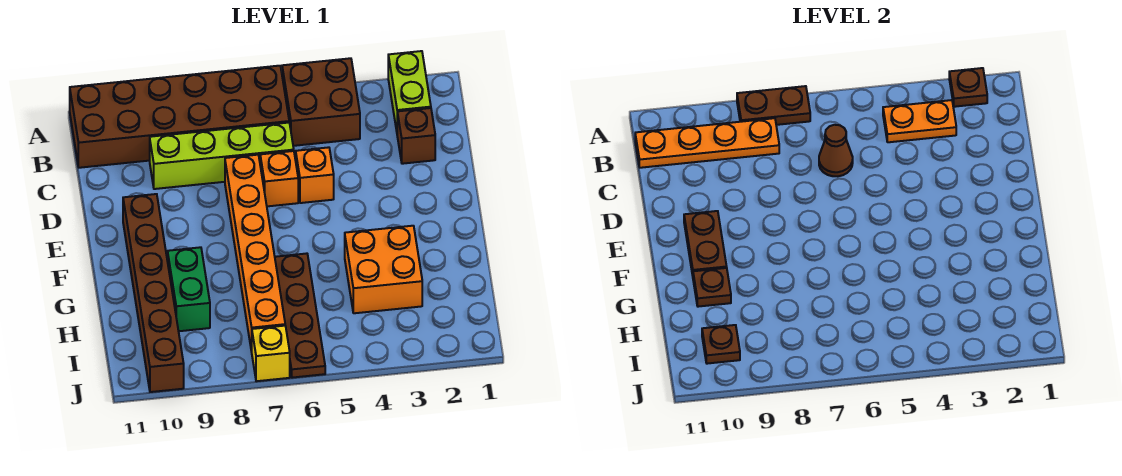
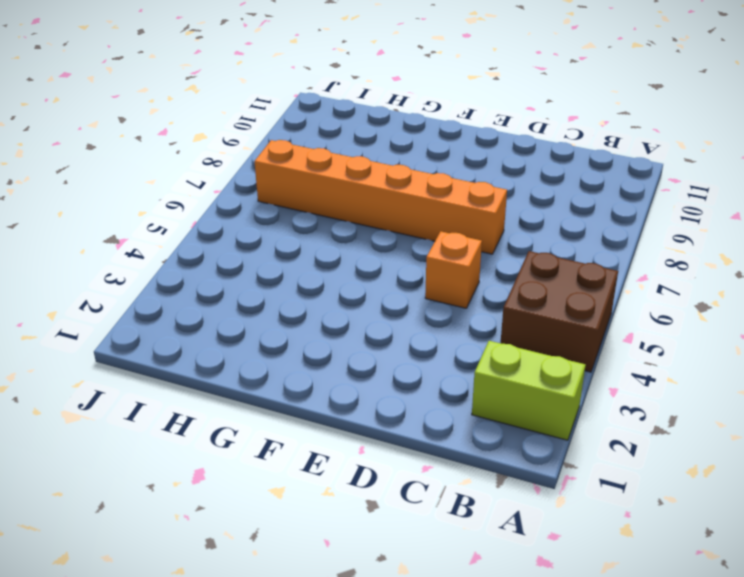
none -> brown brick A6:B11 level 1
none -> brown brick C2 level 1
none -> lime brick C6:C9 level 1

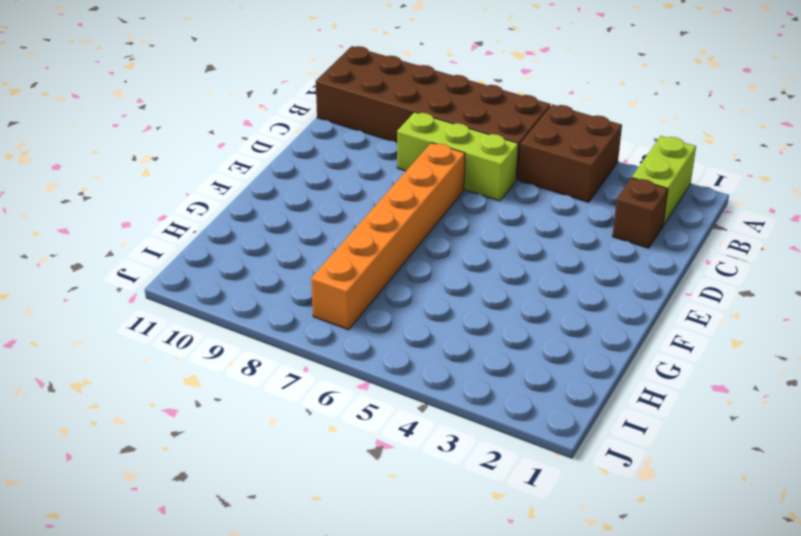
lime brick C6:C8 level 1 -> lime brick C6:C9 level 1
none -> orange brick D5 level 1
none -> orange brick D6 level 1
none -> brown brick E10:J10 level 1

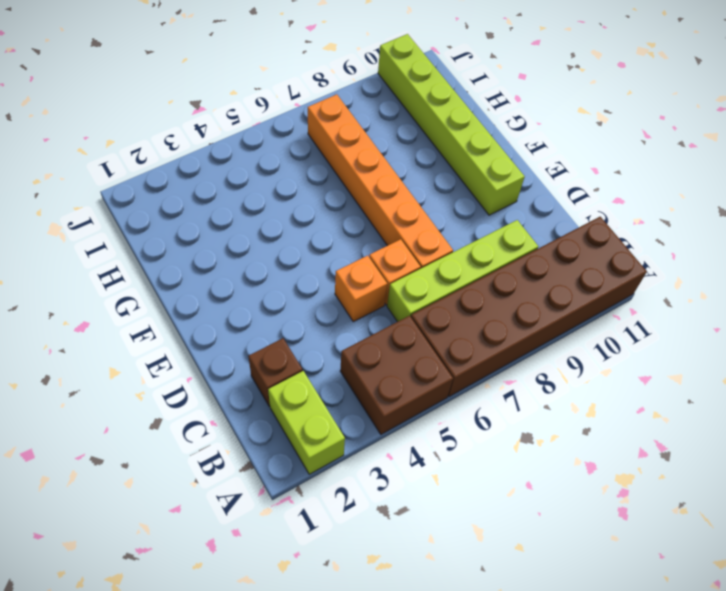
lime brick E10:J10 level 1 -> brown brick E10:J10 level 1
none -> orange brick G3:H4 level 1
none -> brown plate G6:J6 level 1
none -> green brick G9:H9 level 1

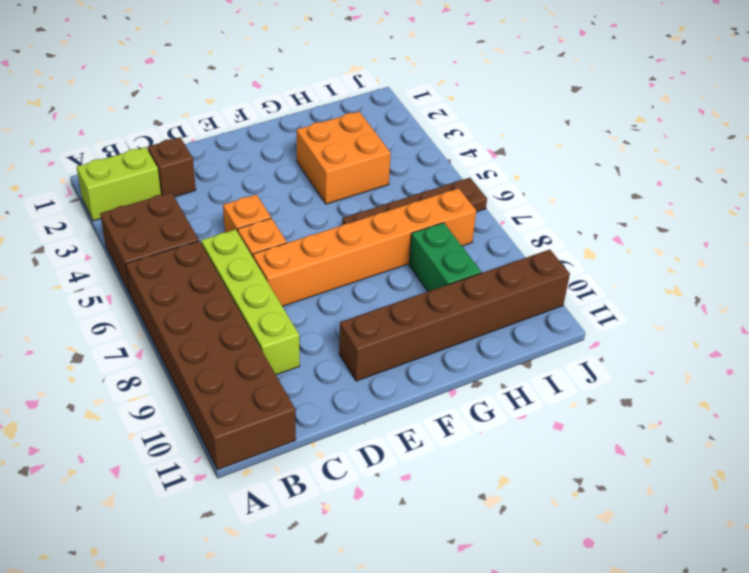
green brick H8:H9 level 1 -> green brick G9:H9 level 1
none -> yellow brick J7 level 1
none -> brown plate A2 level 2
none -> brown plate A7:A8 level 2

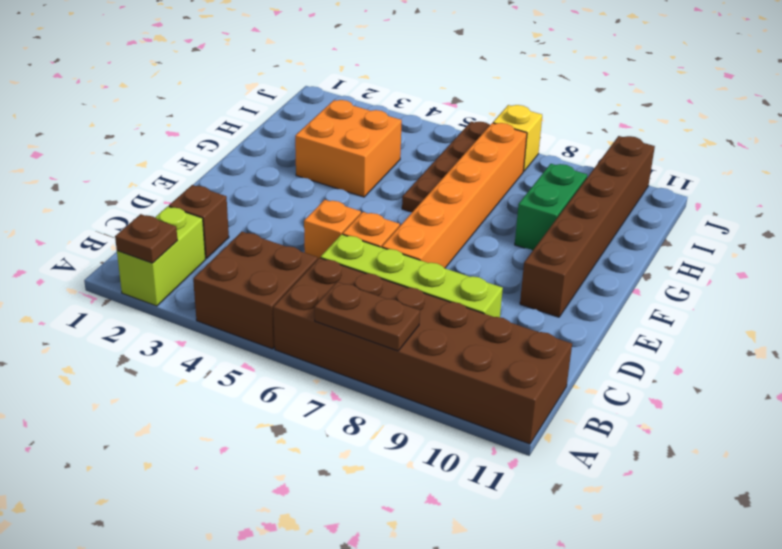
none -> orange plate B3:B4 level 2
none -> orange plate B8:B11 level 2
none -> brown cone C6 level 2

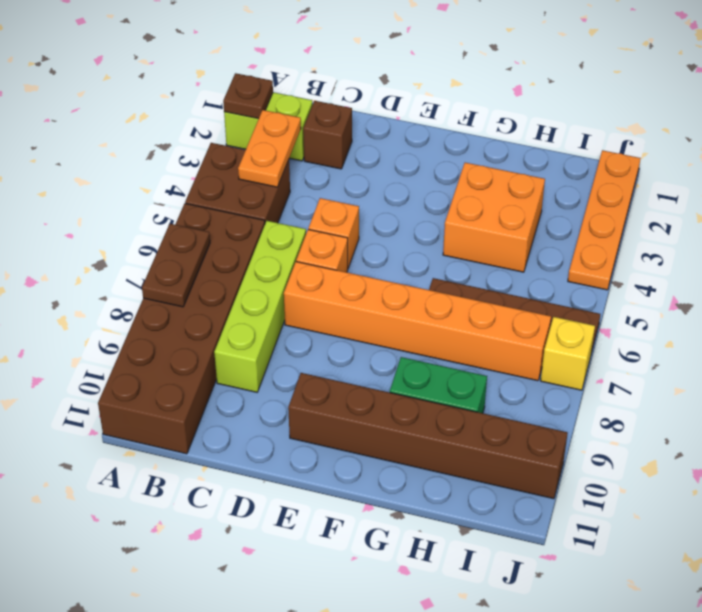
orange plate J1:J4 level 1 -> orange plate B8:B11 level 2
none -> brown cone C6 level 2
none -> brown plate E10:F10 level 2
none -> brown plate G10 level 2

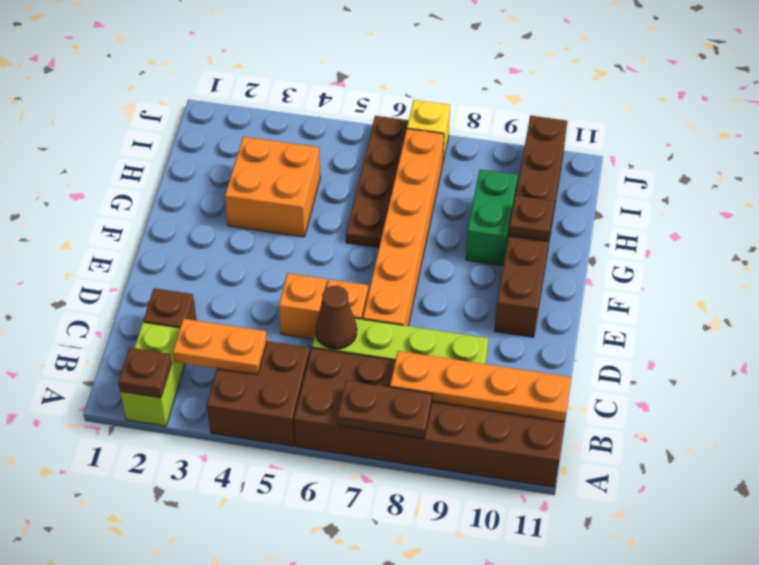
none -> brown plate E10:F10 level 2
none -> brown plate I10 level 2

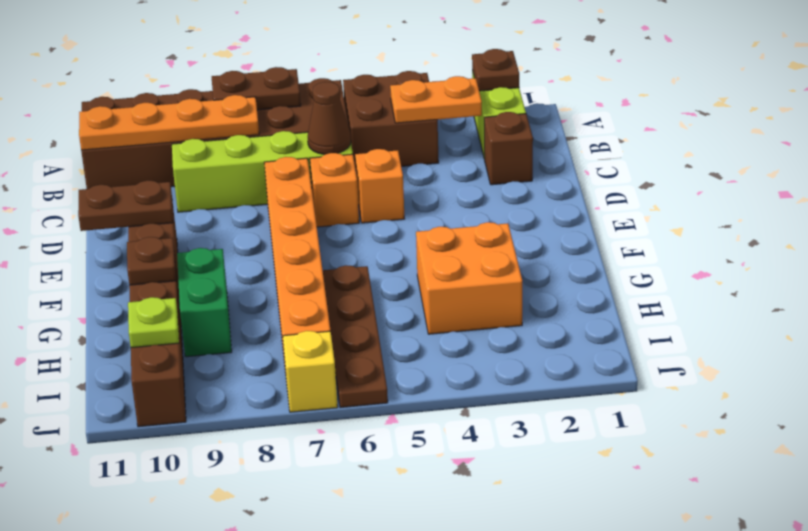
brown plate E10:E11 level 2 -> brown plate E10:F10 level 2
lime plate I10 level 2 -> brown plate I10 level 2

